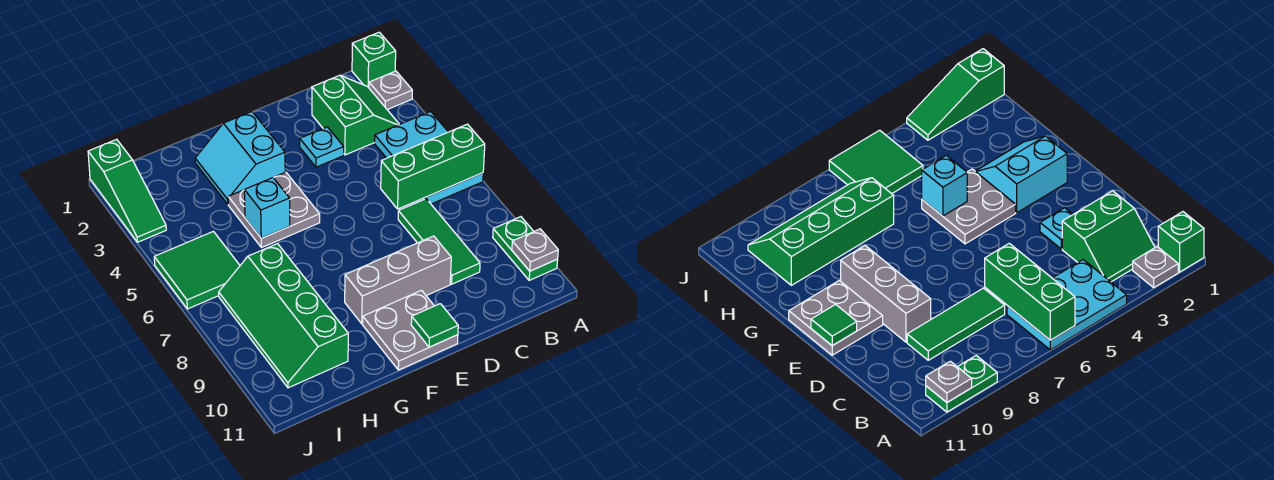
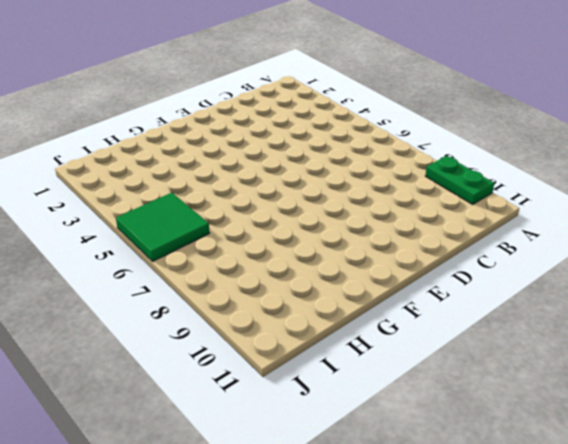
none -> green brick A1 level 1
none -> grey plate A2 level 1
none -> cyan plate A4:B6 level 1

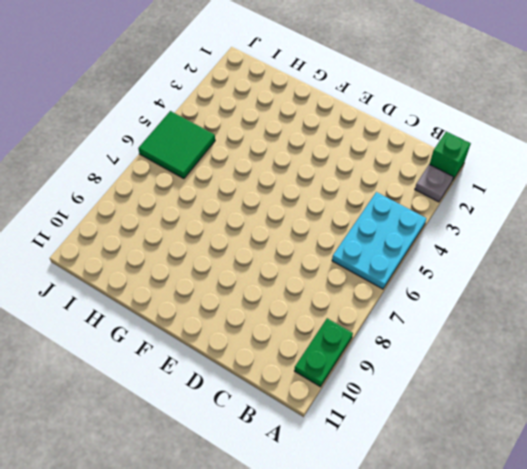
none -> green slope B2:C3 level 1 top C
none -> green tile C7:C9 level 1
none -> cyan plate D3 level 1

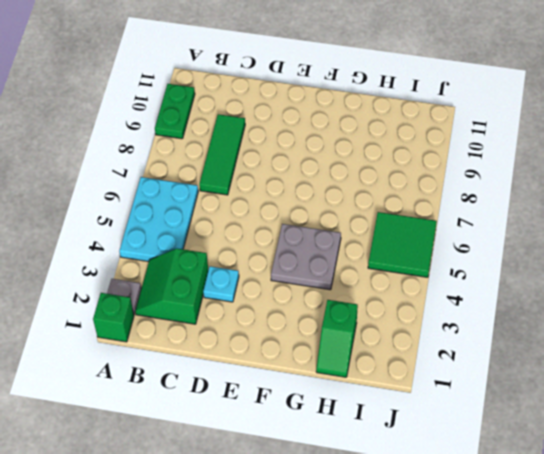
green slope H1:H2 level 1 top 2 -> none
none -> grey brick D9:F9 level 1
none -> grey plate E10:F11 level 1
none -> cyan slope F2:G3 level 1 top F

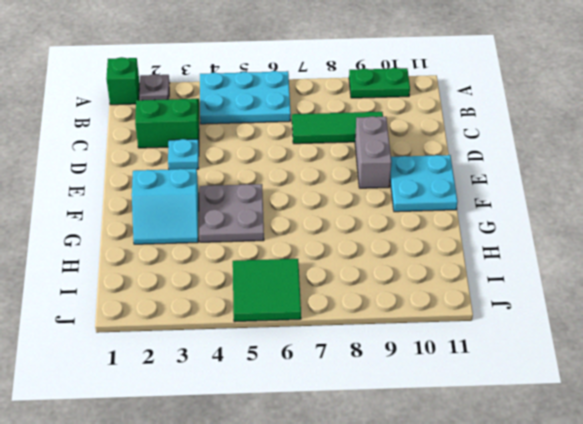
grey brick D9:E9 level 1 -> grey brick D9:F9 level 1
cyan plate E10:F11 level 1 -> grey plate E10:F11 level 1
none -> green slope H7:I10 level 1 top H
none -> green slope J1:J3 level 1 top 1
none -> green brick A6:C6 level 2

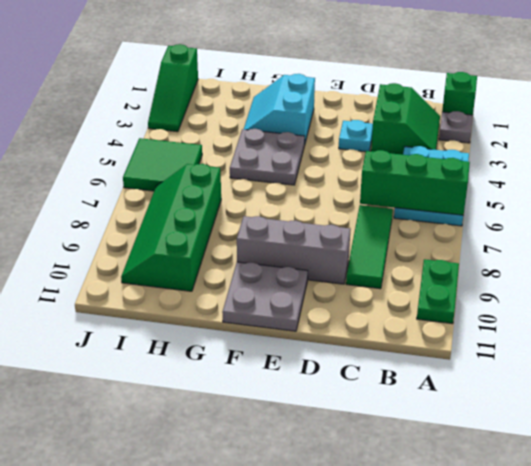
none -> grey plate A10 level 2
none -> green tile E11 level 2
none -> cyan brick G5 level 2

